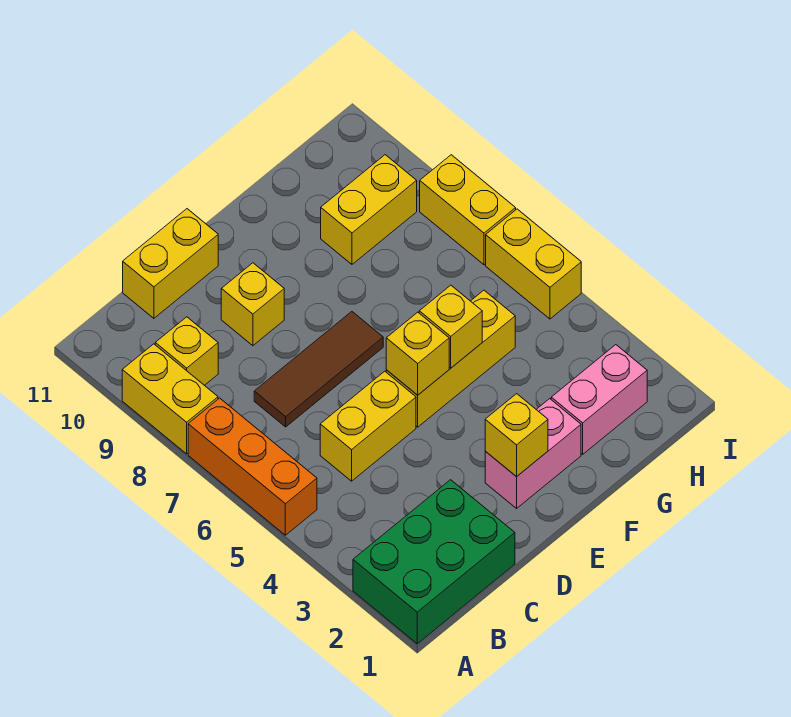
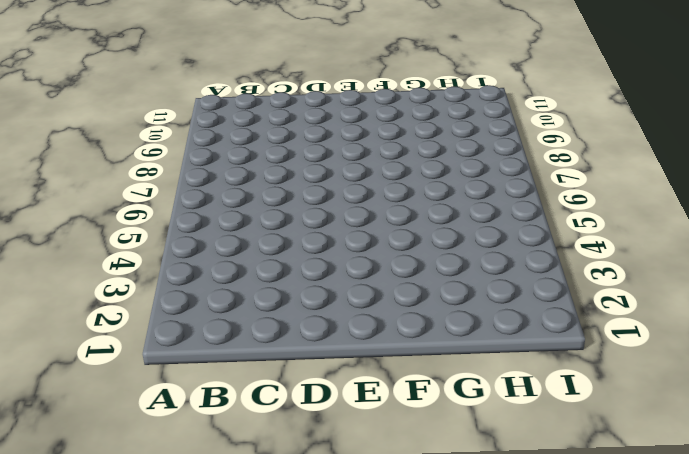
none -> green brick A1:C2 level 1
none -> orange brick A5:A7 level 1
none -> yellow brick A8:A9 level 1

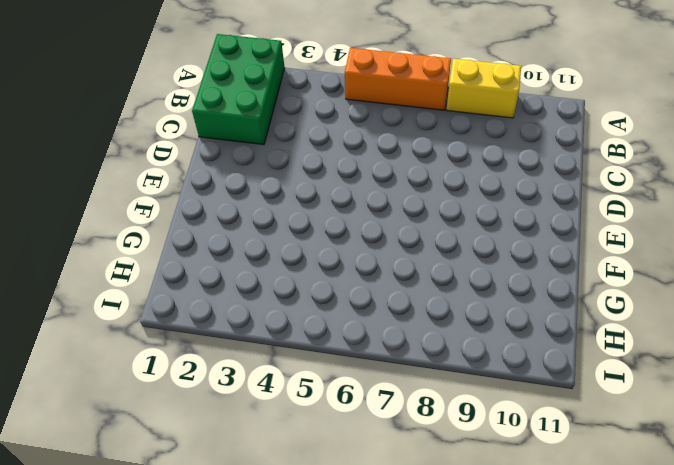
none -> yellow brick B9 level 1
none -> yellow brick C5:D5 level 1
none -> brown tile C7:E7 level 1

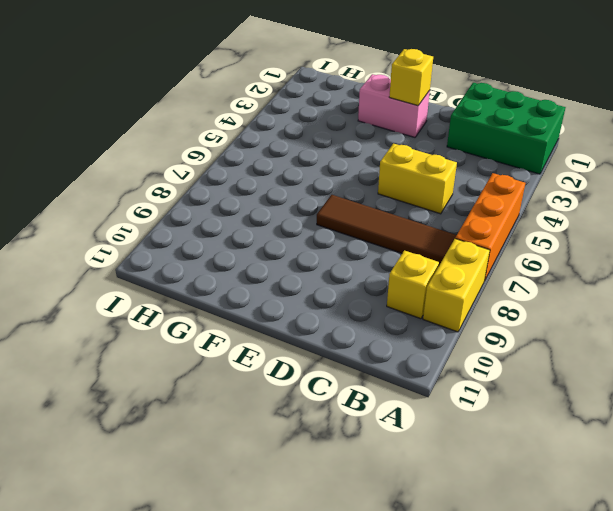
brown tile B7:E7 level 1 -> brown tile C7:E7 level 1
none -> yellow brick C11:D11 level 1
none -> yellow brick D9 level 1
none -> yellow brick E5:G5 level 1

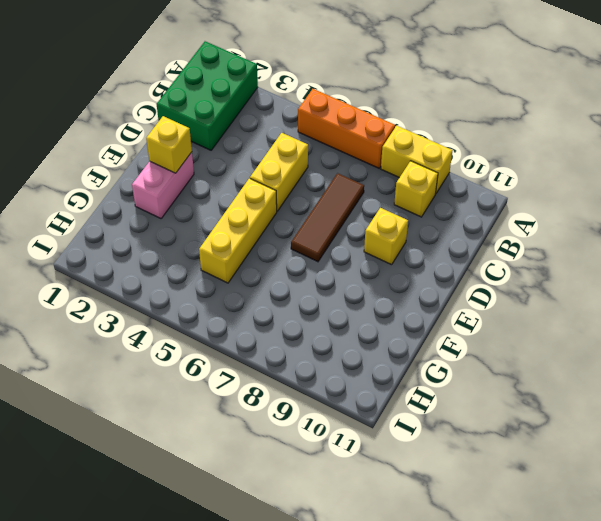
none -> yellow brick C11:D11 level 1
none -> pink brick G2:H2 level 1
none -> yellow brick G9:H9 level 1

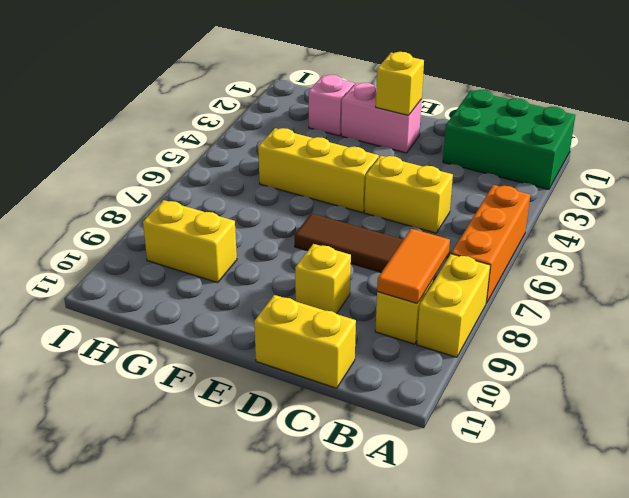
orange tile B8:B9 level 2 -> none
pink brick G2 level 1 -> pink brick G2:H2 level 1
none -> yellow brick I5:I6 level 1
none -> yellow brick I7:I8 level 1
none -> yellow brick E5 level 2

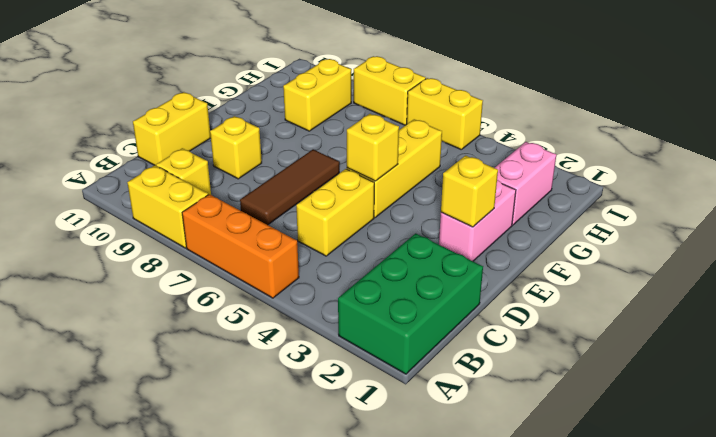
none -> yellow brick F5 level 2

